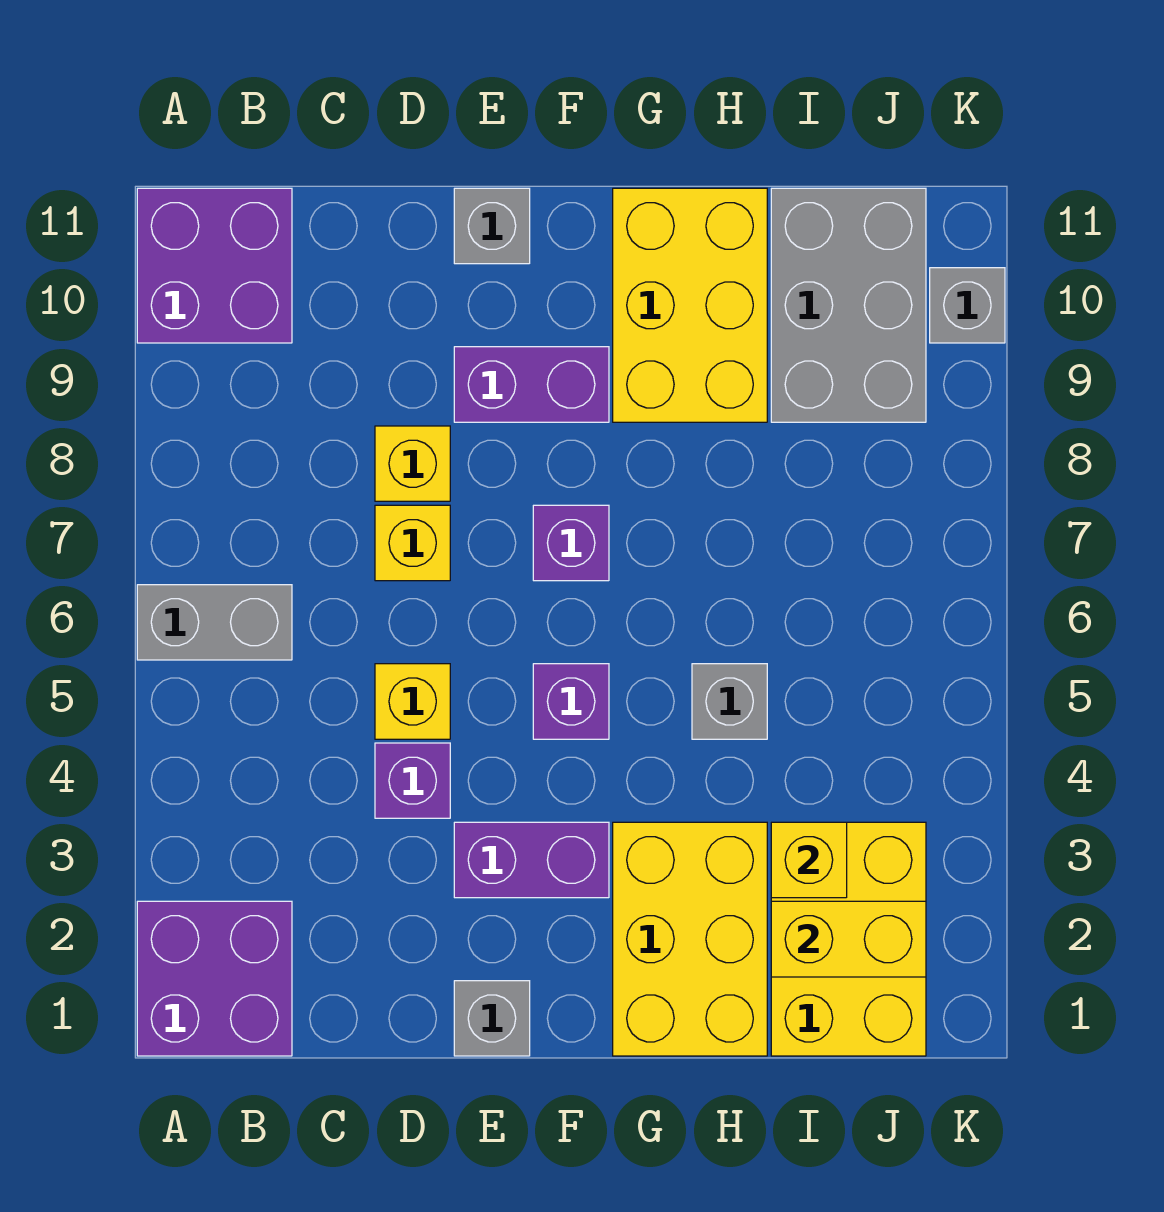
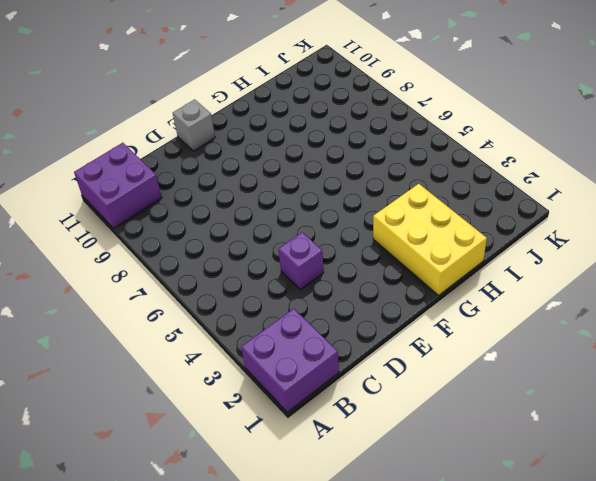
none -> grey brick A6:B6 level 1
none -> yellow brick D5 level 1
none -> yellow brick D7 level 1

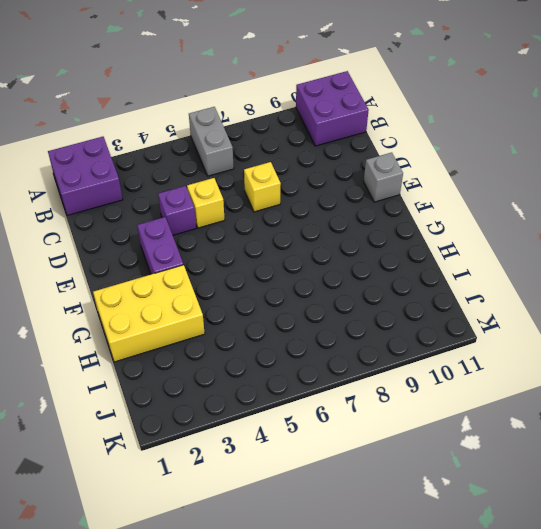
none -> yellow brick D8 level 1
none -> grey brick E1 level 1
none -> purple brick E9:F9 level 1

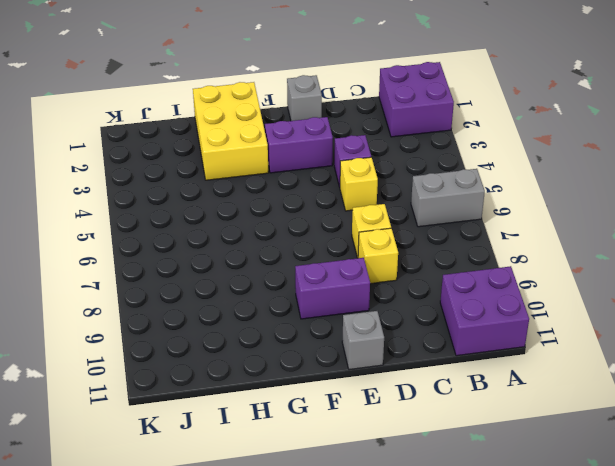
none -> purple brick F5 level 1
none -> purple brick F7 level 1
none -> yellow brick G9:H11 level 1

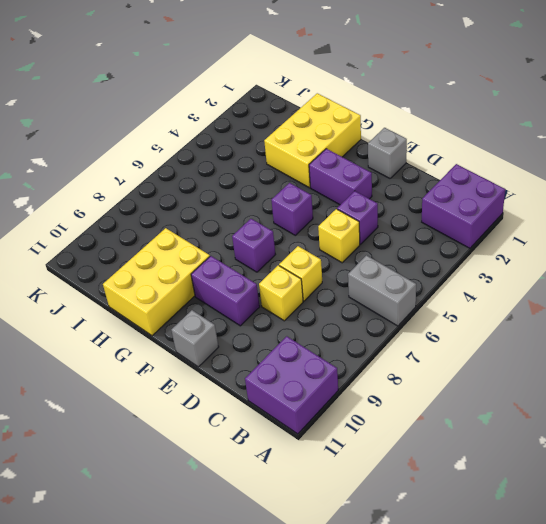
none -> grey brick H5 level 1
none -> yellow brick I1:J3 level 1
none -> grey brick I9:J11 level 1

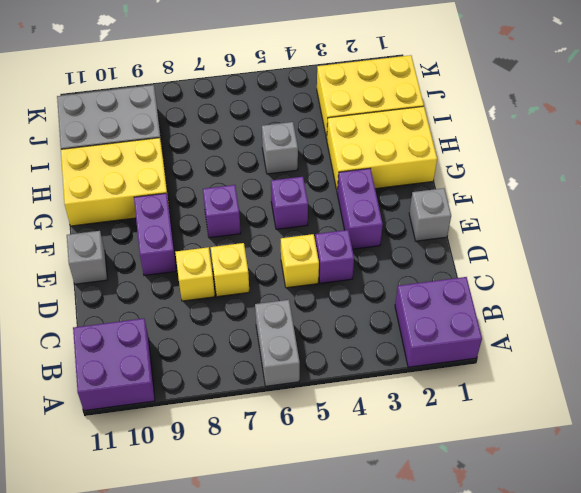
none -> grey brick K10 level 1
none -> yellow brick I2:J2 level 2
none -> yellow brick I3 level 2

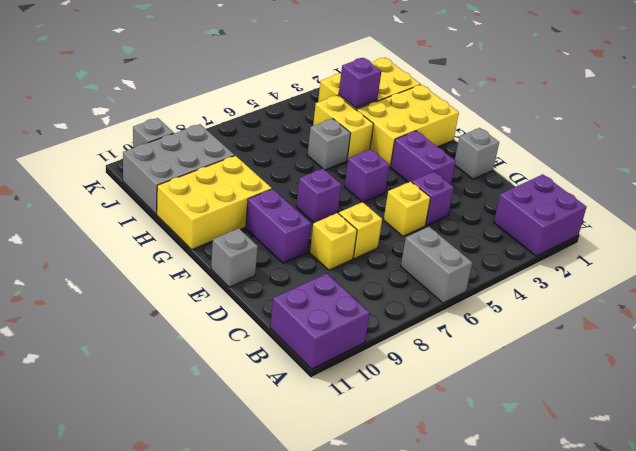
yellow brick H4:I4 level 1 -> yellow brick I2:J2 level 2
purple brick I3 level 2 -> yellow brick I3 level 2

